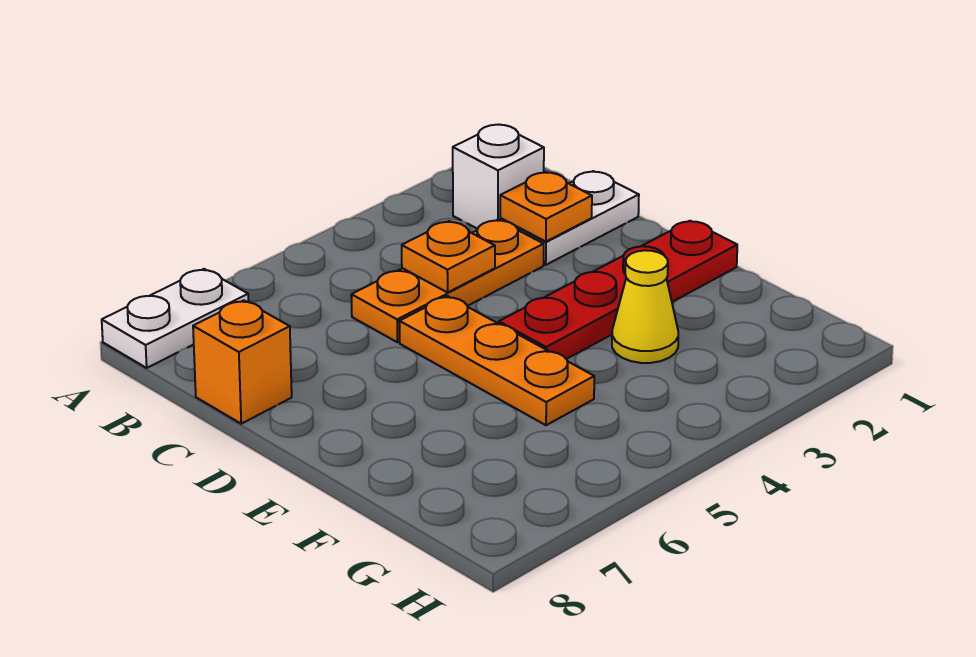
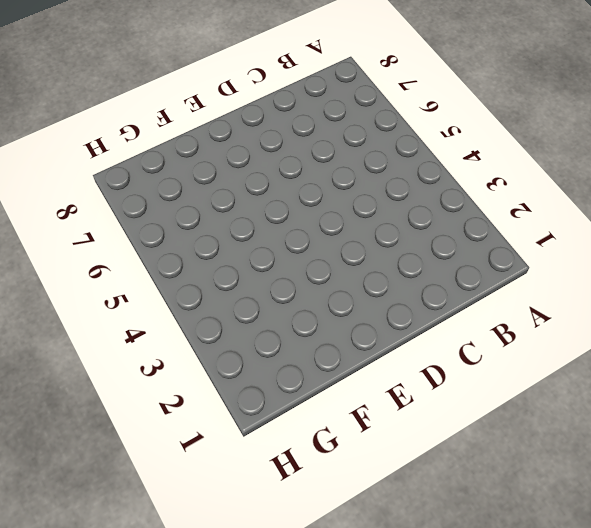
none -> white plate A7:A8 level 1
none -> white brick B2 level 1

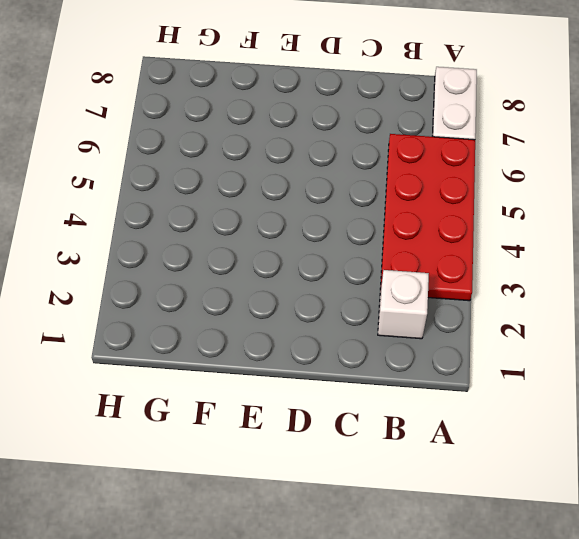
red plate A3:B6 level 1 -> none
none -> white plate C1:C2 level 1
none -> orange plate C3:C5 level 1

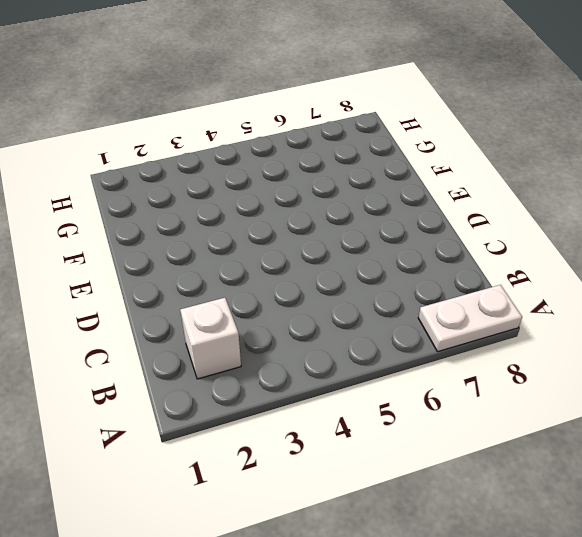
none -> white plate C1:C2 level 1
none -> orange plate C3:C5 level 1

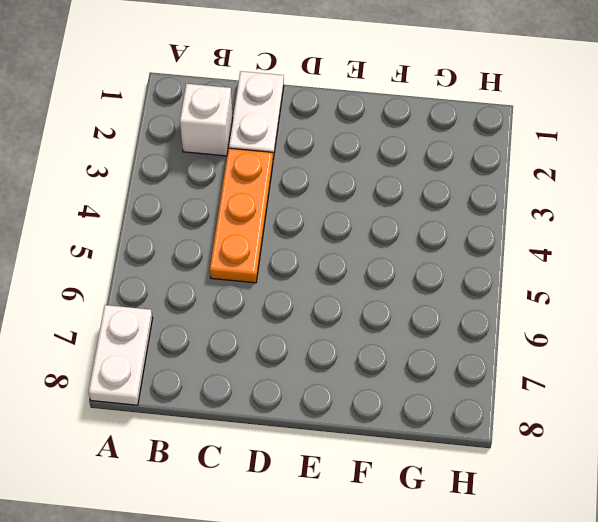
none -> orange brick C8 level 1
none -> orange plate D5:F5 level 1

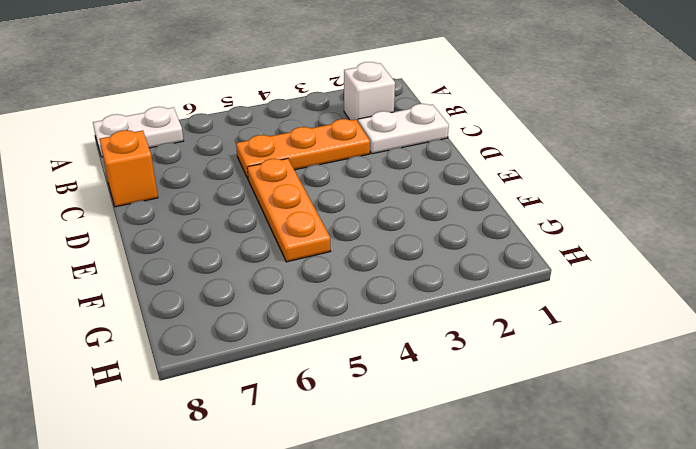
none -> red plate E1:E4 level 1
none -> yellow cone F3 level 1

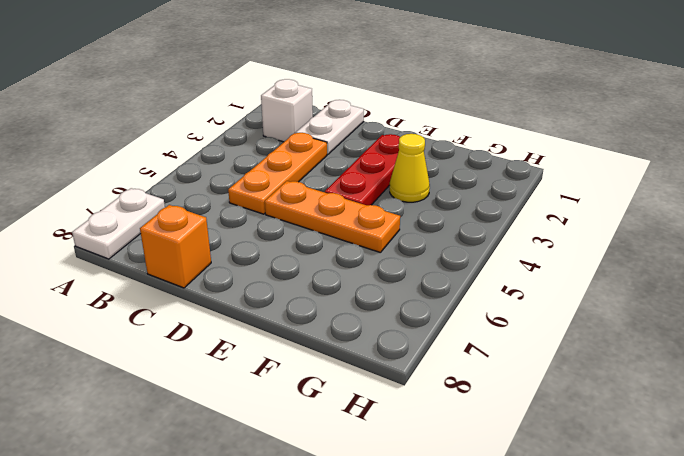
red plate E2:E4 level 1 -> red plate E1:E4 level 1
none -> orange plate C2 level 2
none -> orange plate C4 level 2

